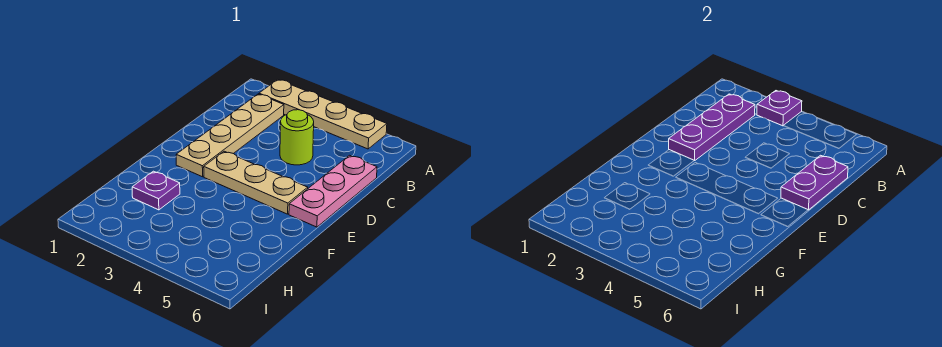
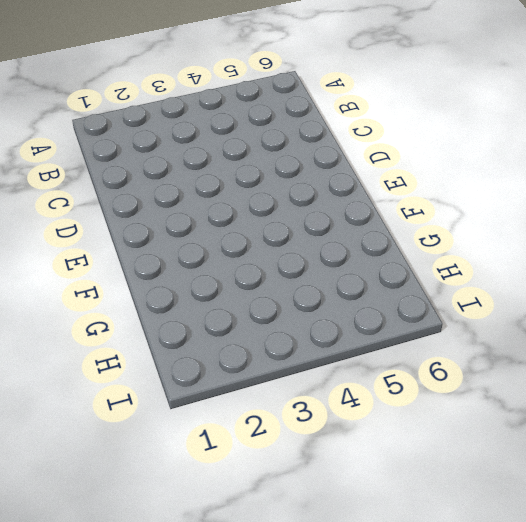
none -> tan plate A2:A5 level 1
none -> tan plate B2:E2 level 1

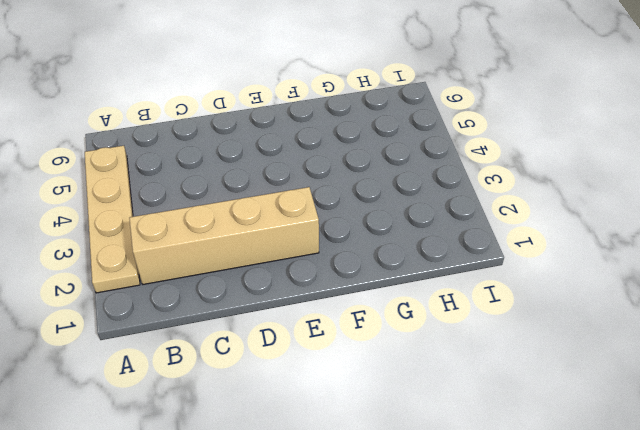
tan brick B2:E2 level 1 -> tan plate B2:E2 level 1
none -> lime round brick C4 level 1
none -> pink plate C6:E6 level 1

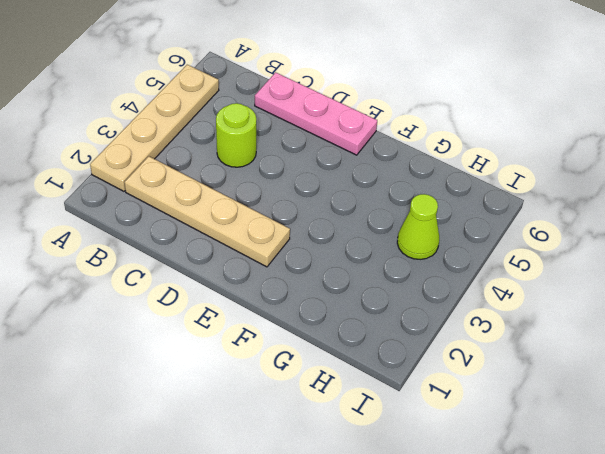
lime cone H4 level 1 -> none
none -> tan plate E3:E5 level 1
none -> purple plate G2 level 1

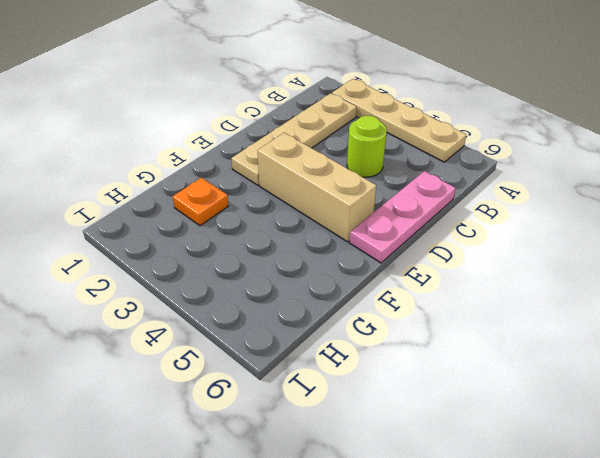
tan brick E3:E5 level 1 -> tan plate E3:E5 level 1
orange plate G2 level 1 -> purple plate G2 level 1
none -> purple plate A3 level 2
none -> purple plate B2:D2 level 2

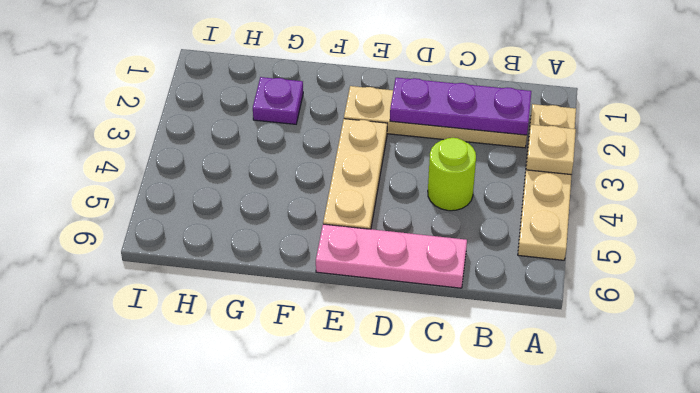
tan plate A3 level 2 -> purple plate A3 level 2
none -> purple plate C6:D6 level 2

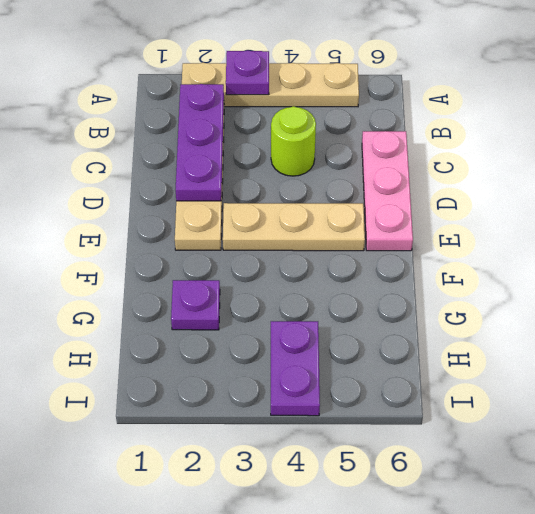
purple plate H4:I4 level 1 -> purple plate C6:D6 level 2

